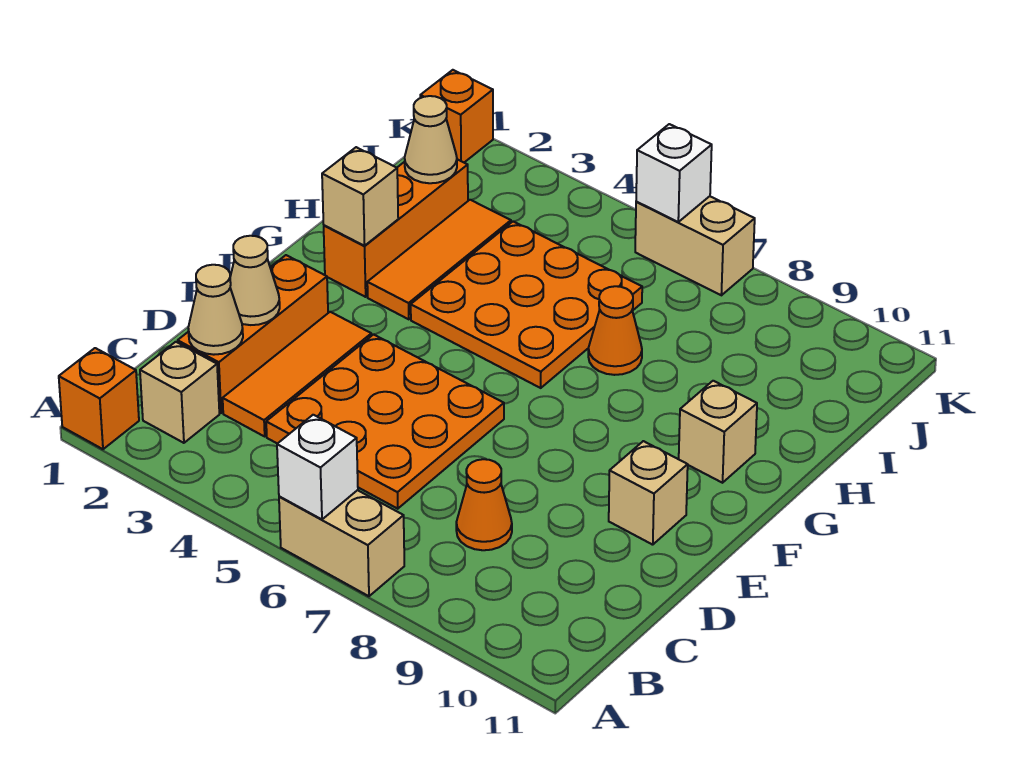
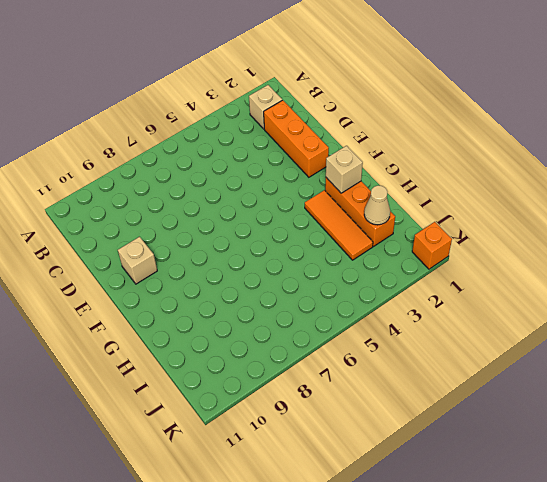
none -> orange brick A1 level 1
none -> tan brick A6:A7 level 1
none -> orange tile C3:E3 level 1

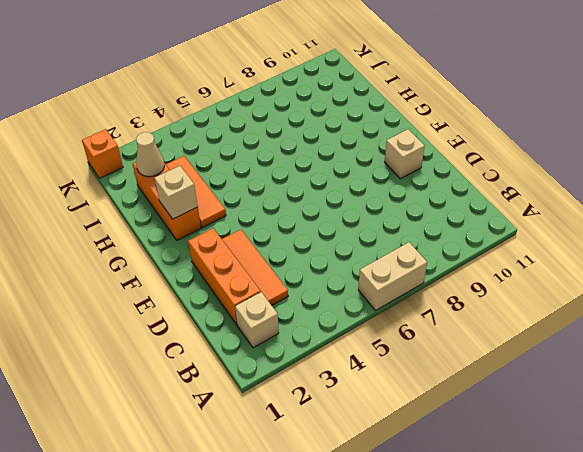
none -> orange brick A1 level 1
none -> orange plate C4:E6 level 1
none -> orange cone C8 level 1

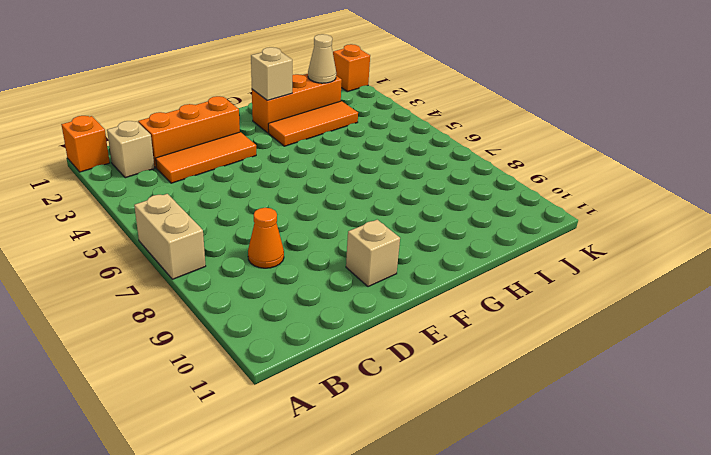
none -> orange plate C4:E6 level 1
none -> orange plate G4:I6 level 1
none -> tan brick G10 level 1

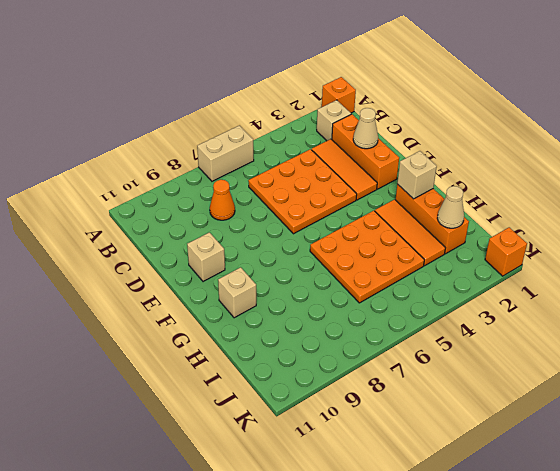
none -> orange cone H7 level 1
none -> tan brick K6:K7 level 1
none -> white brick A6 level 2

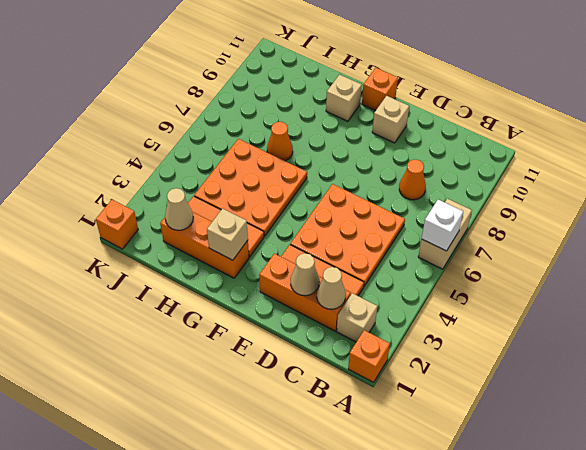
orange brick F11 level 1 -> none
none -> tan brick K6:K7 level 1
none -> white brick K6 level 2

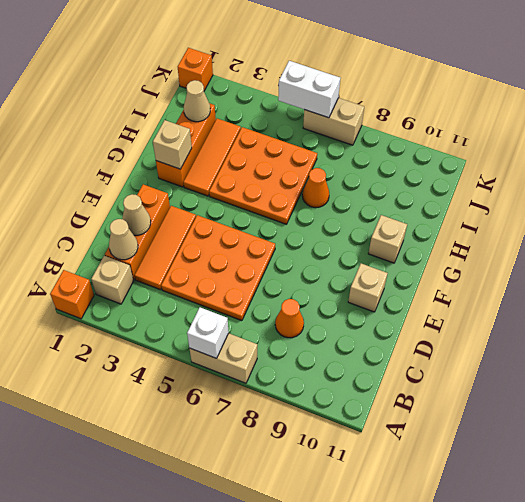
white brick K5:K6 level 2 -> white brick K6 level 2

